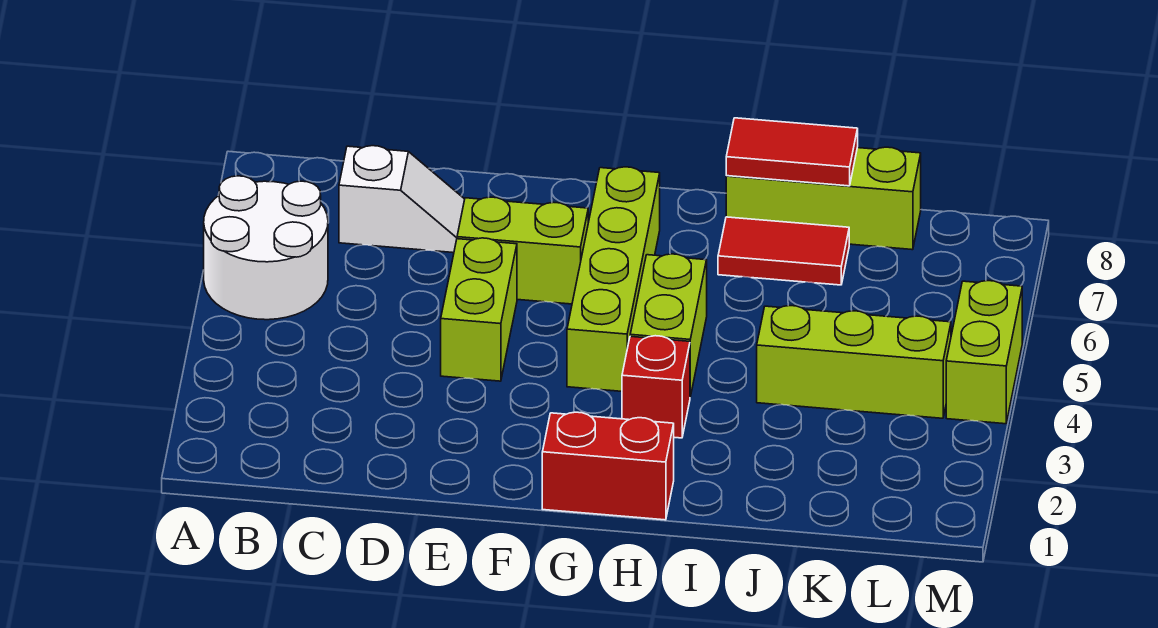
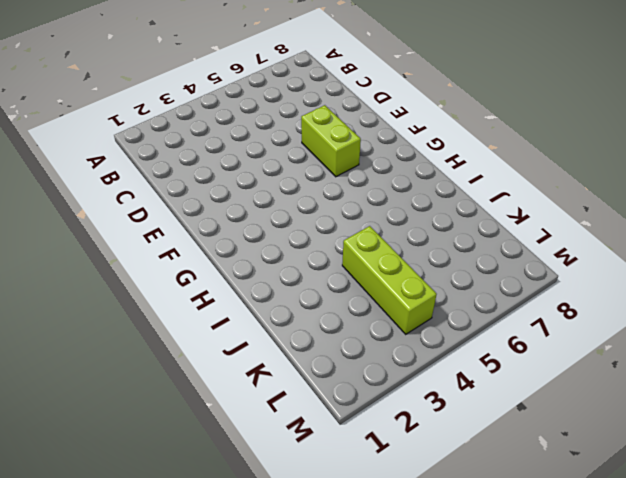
none -> white round brick A5:B6 level 1
none -> white slope C7:D7 level 1 top C
none -> lime brick E4:E5 level 1

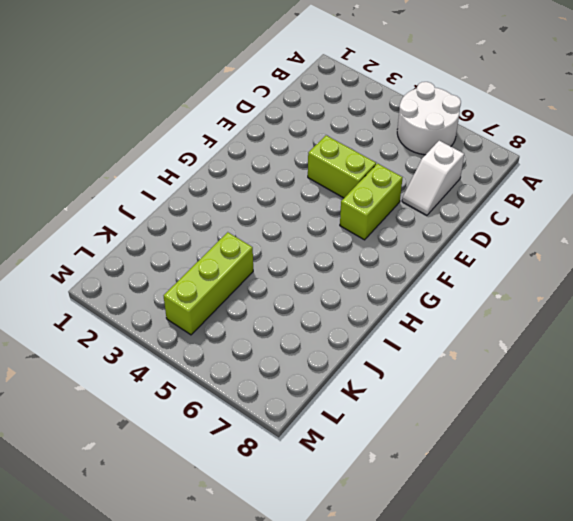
none -> red brick G1:H1 level 1
none -> lime brick G4:G7 level 1
none -> red brick H3 level 1

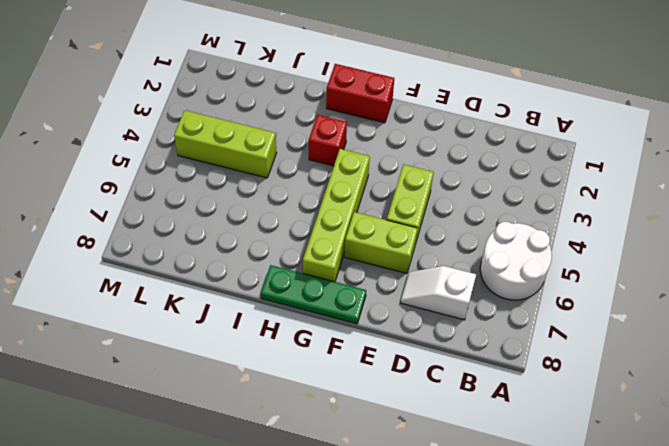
green plate F8:H8 level 1 -> none
none -> lime brick H4:H5 level 1
none -> red tile I7:J7 level 1
none -> lime brick I8:K8 level 1

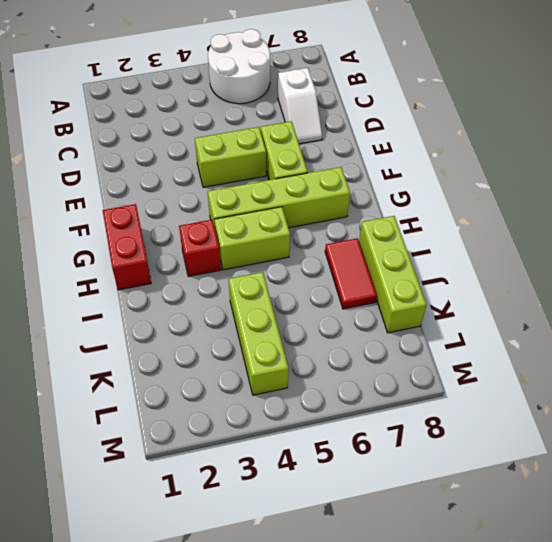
none -> lime brick M4:M5 level 1
none -> red tile I8:J8 level 2

